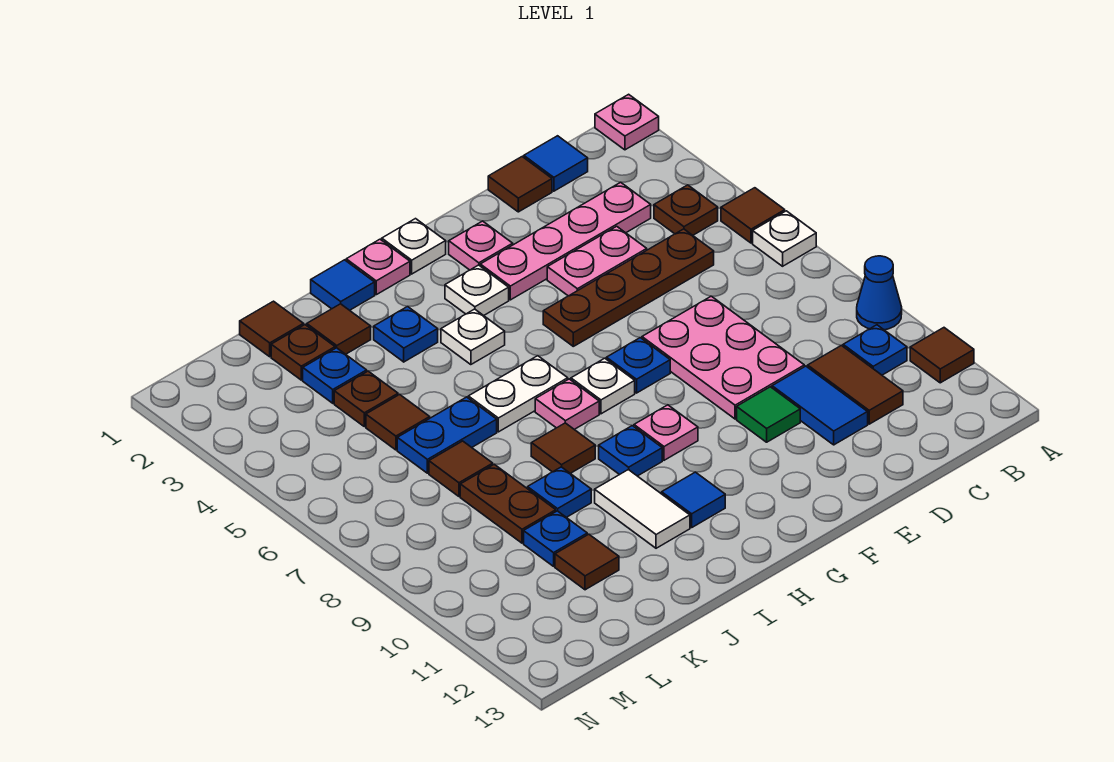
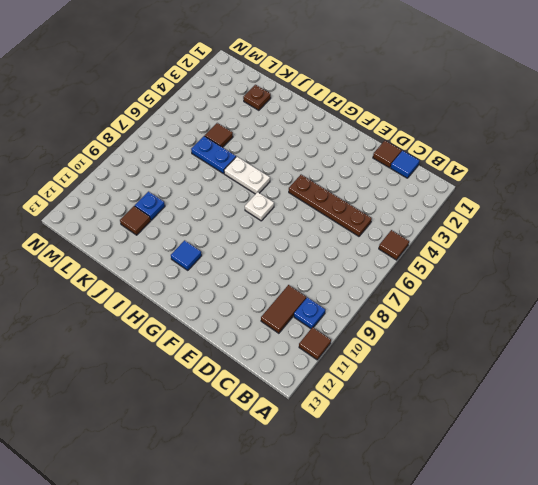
none -> pink plate A1 level 1
none -> white plate A6 level 1
none -> blue cone A9 level 1
none -> brown plate B4 level 1

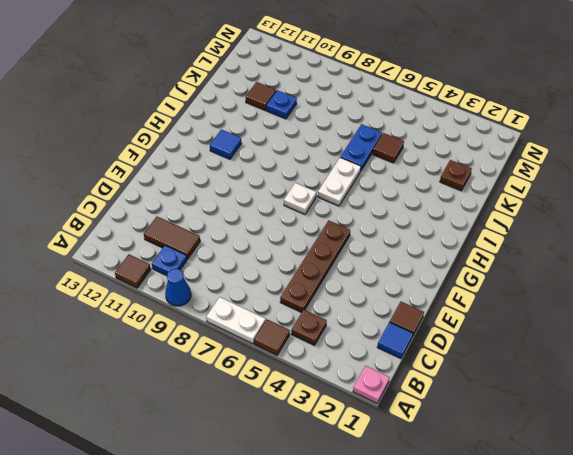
white plate A6:A7 level 1 -> white plate A6 level 1
none -> pink plate C3:F3 level 1
none -> pink plate D4:E4 level 1
none -> pink plate D7:E9 level 1
none -> blue tile D10:D11 level 1

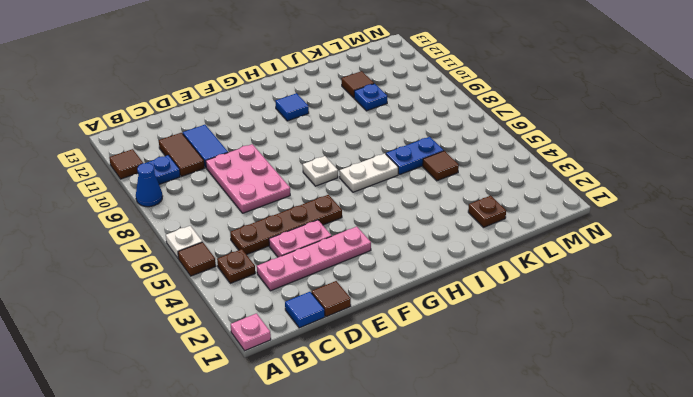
none -> green tile E10 level 1
none -> pink plate F2 level 1
none -> blue plate F7 level 1
none -> white plate G1 level 1

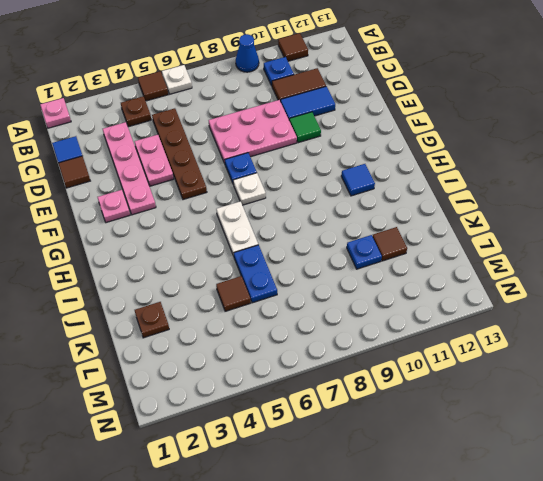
none -> white plate G1 level 1
none -> white plate G3 level 1
none -> pink plate G9 level 1
none -> pink plate H1 level 1

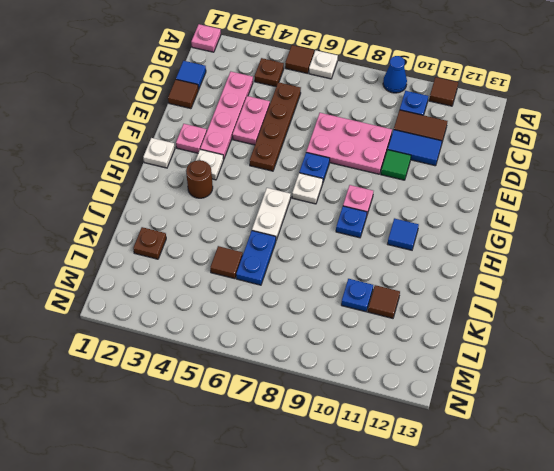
brown round brick H3 level 1 -> none
none -> pink plate H1 level 1
none -> white plate H4 level 1
none -> pink plate H7 level 1
none -> blue tile I1 level 1

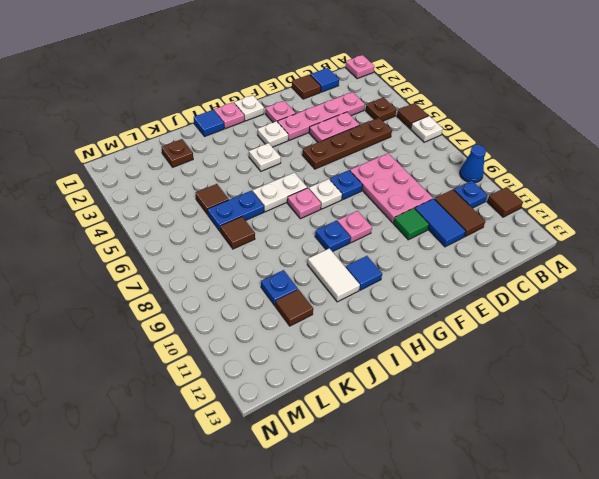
none -> blue plate I3 level 1
none -> brown tile I8 level 1
none -> brown tile J2 level 1
none -> blue plate J9 level 1

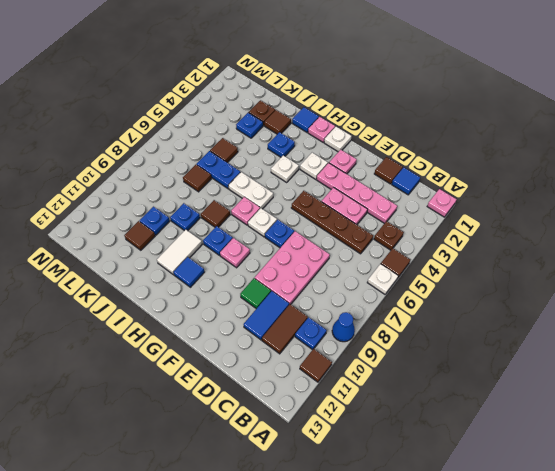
none -> brown tile K1 level 1
none -> brown plate K4 level 1
none -> brown plate K8:K9 level 1

